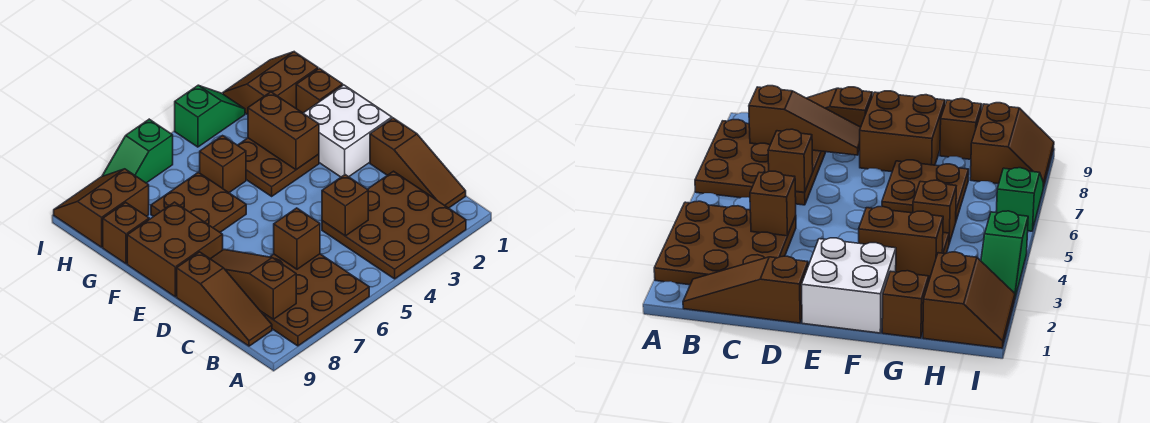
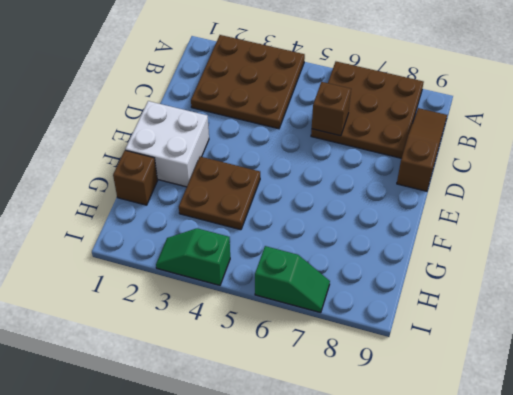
none -> brown slope B1:D1 level 1 top D
none -> brown brick E8:F9 level 1
none -> brown plate F6:G7 level 1

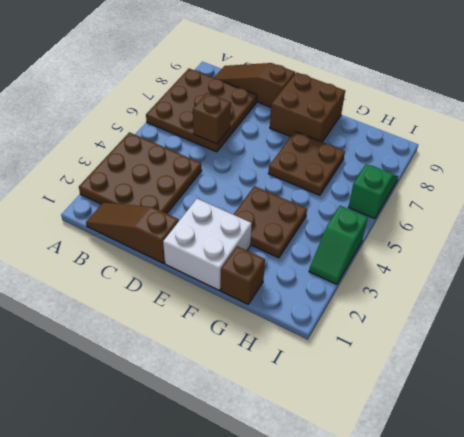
none -> brown brick G5 level 1
none -> brown brick G9 level 1
none -> brown slope H1:I2 level 1 top H

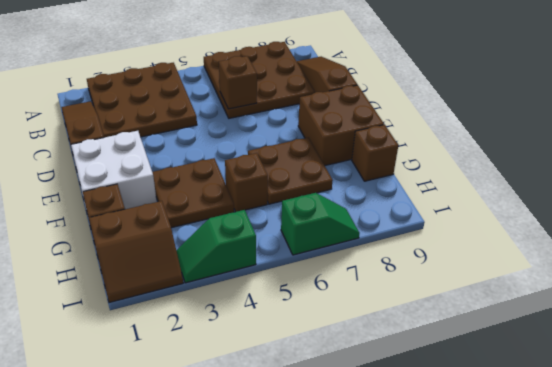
none -> brown slope H8:I9 level 1 top H
none -> brown slope B8:D8 level 2 top B
none -> brown brick C4 level 2

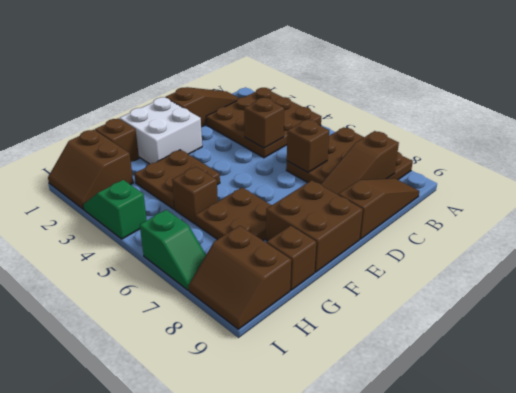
none -> brown brick F3:G3 level 2

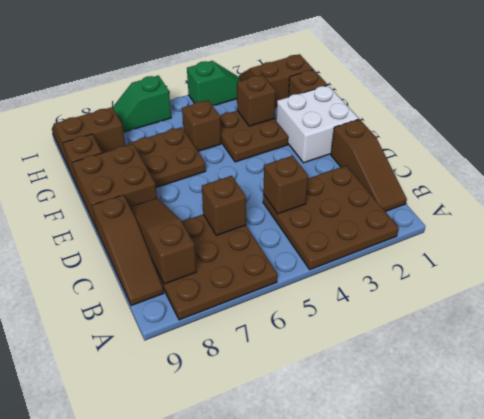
brown brick G3 level 2 -> brown brick F3:G3 level 2

